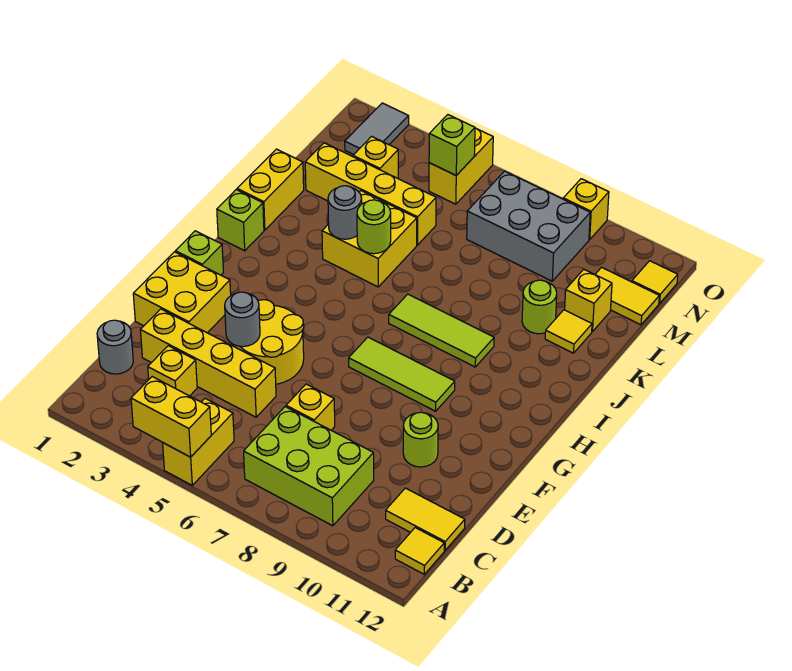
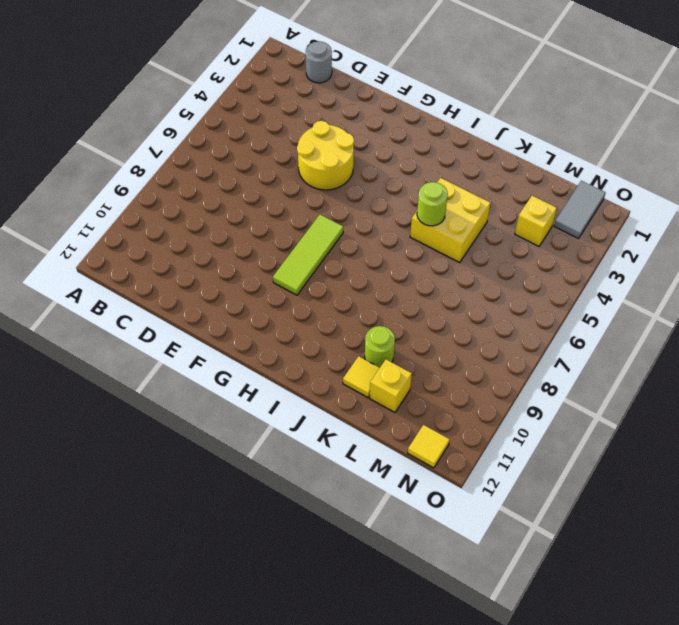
grey tile N1:N2 level 1 -> grey tile N2:O2 level 1
none -> yellow brick A5:B5 level 1
none -> lime brick B7:C9 level 1
none -> yellow tile B12 level 1
none -> yellow brick C3 level 1

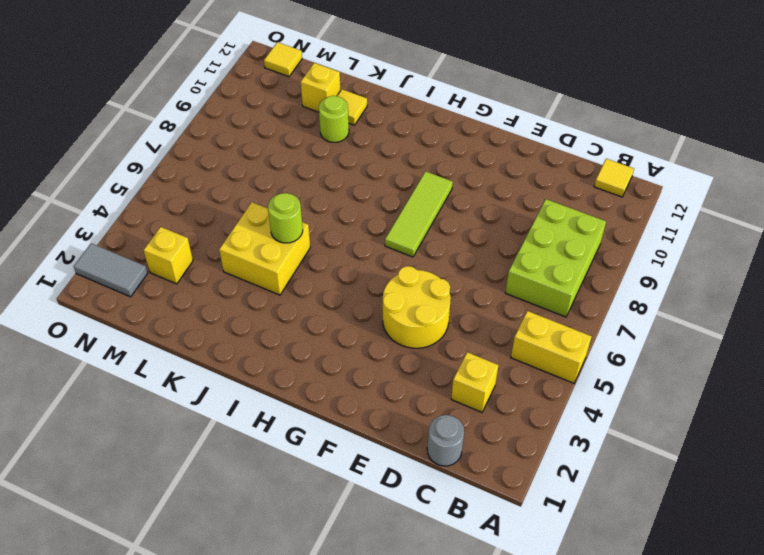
none -> yellow tile C11:C12 level 1
none -> yellow brick D2:D5 level 1
none -> yellow brick D7 level 1
none -> yellow brick E1:F2 level 1

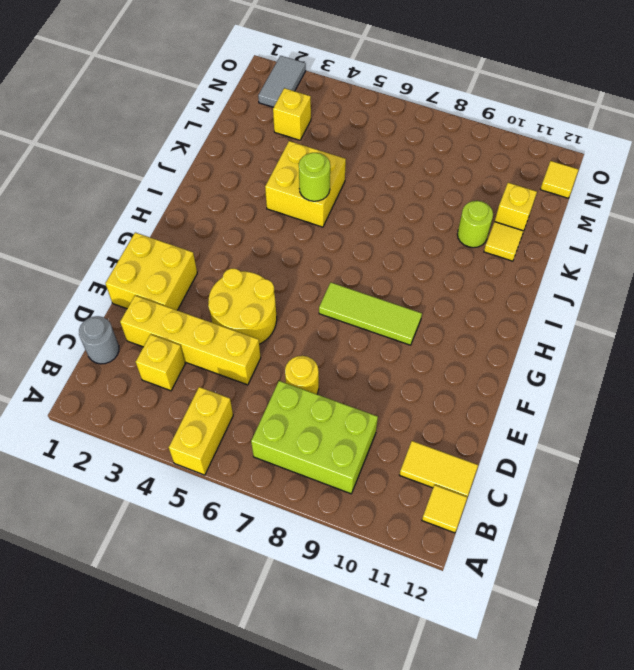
yellow round brick D7 level 1 -> yellow brick D7 level 1
none -> lime round brick E10 level 1
none -> lime brick G1 level 1
none -> lime brick I1 level 1
none -> lime tile I7:I9 level 1

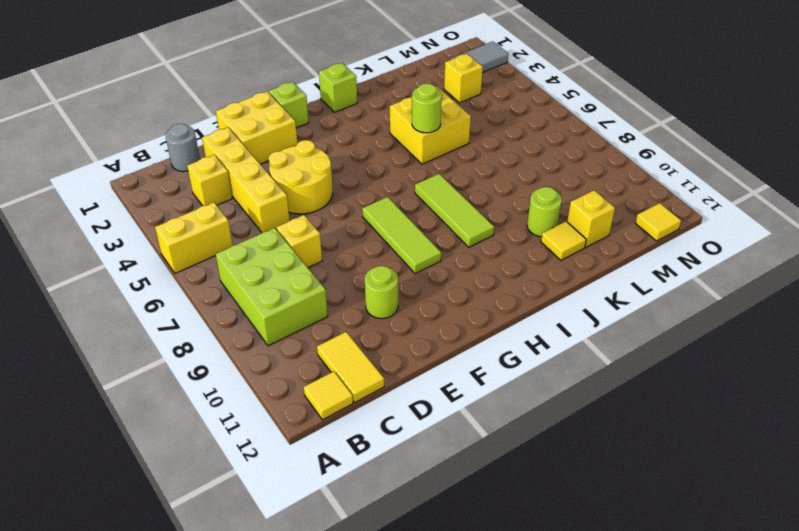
none -> yellow brick J1:K1 level 1
none -> yellow brick L2:L5 level 1
none -> grey brick M7:N9 level 1
none -> yellow tile M11:M12 level 1

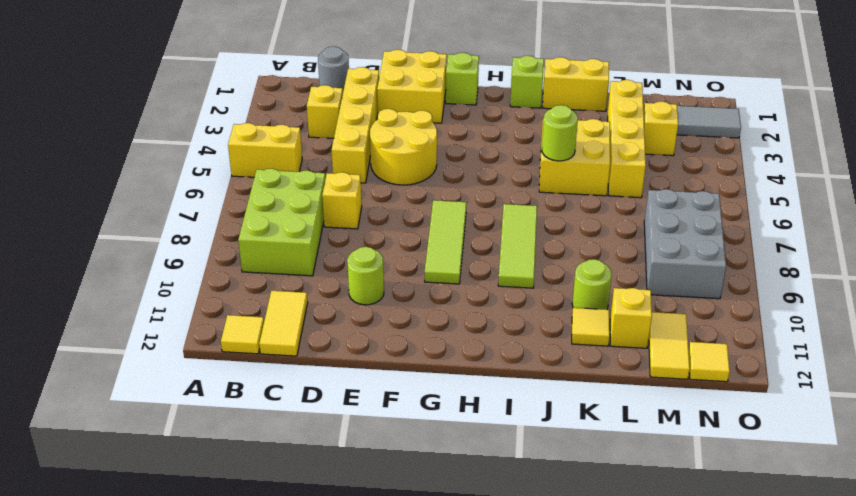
none -> yellow brick N5:O5 level 1
none -> yellow brick O9 level 1
none -> yellow brick A4:A5 level 2
none -> grey round brick E4 level 2

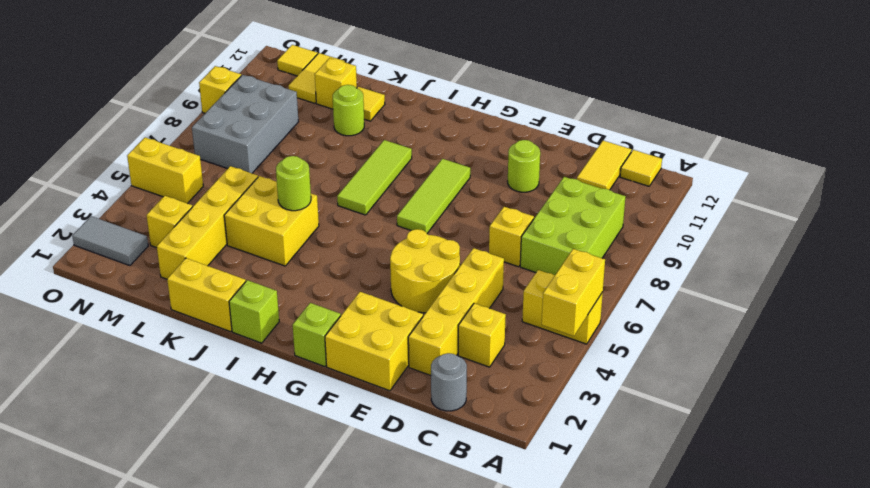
none -> grey round brick E4 level 2
none -> grey round brick J4 level 2
none -> lime brick N5 level 2

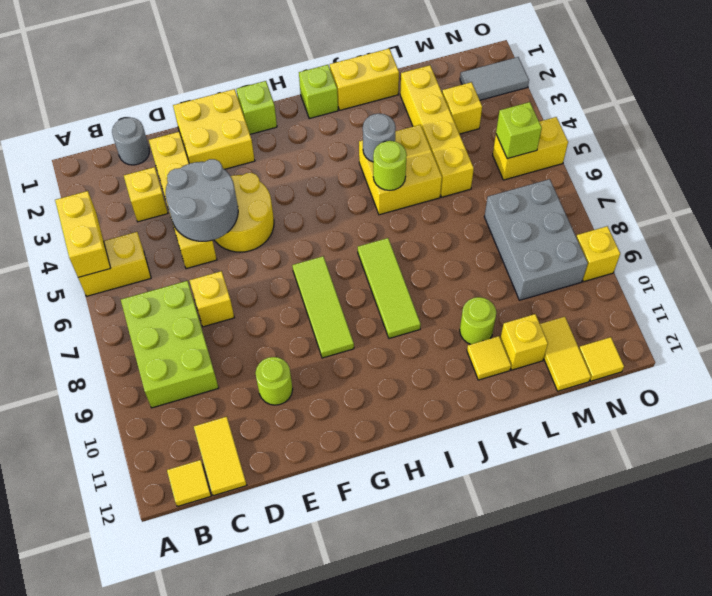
grey round brick D4:E5 level 2 -> grey round brick E4 level 2

